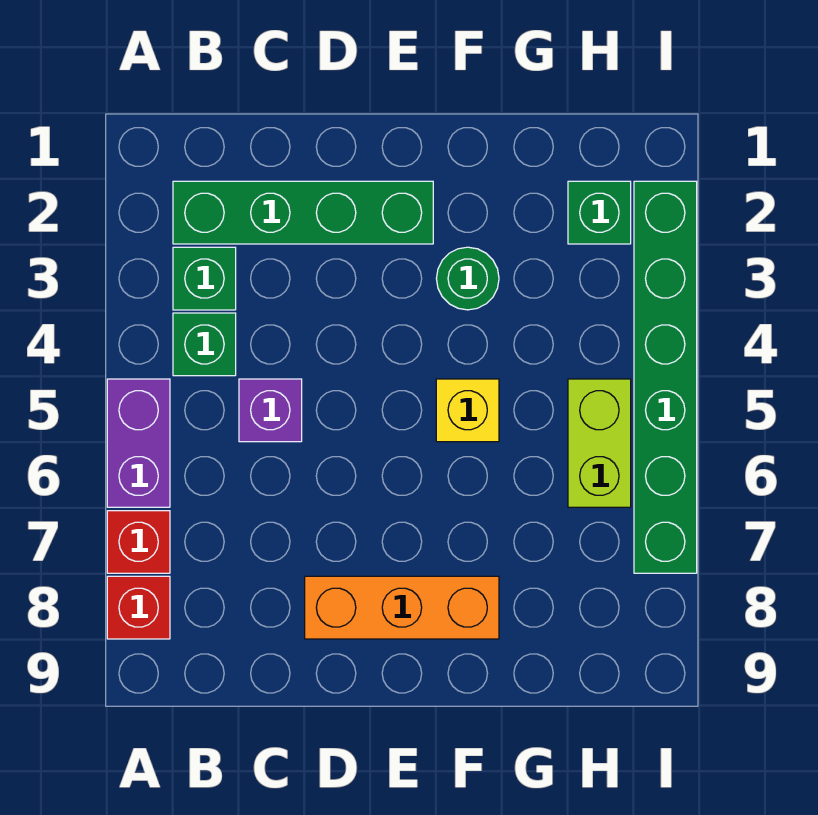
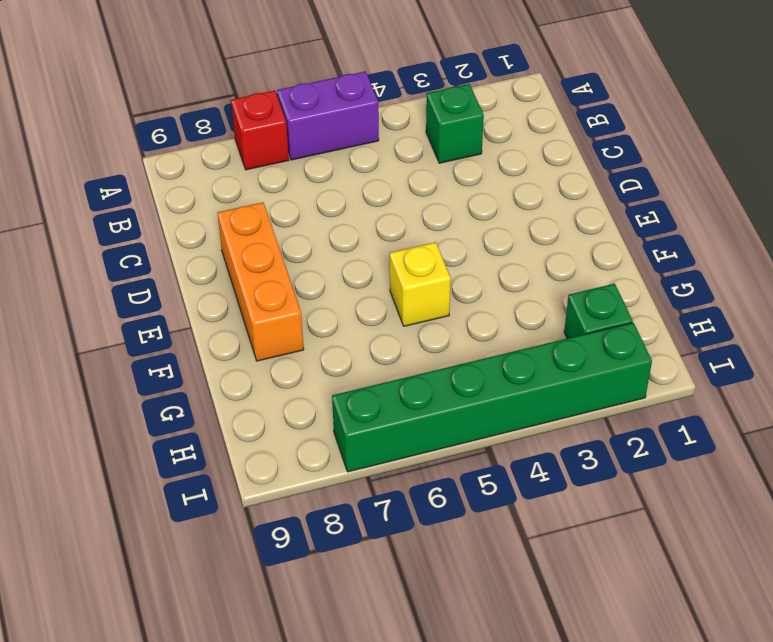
none -> red brick A8 level 1
none -> green brick B2:E2 level 1
none -> green brick B4 level 1

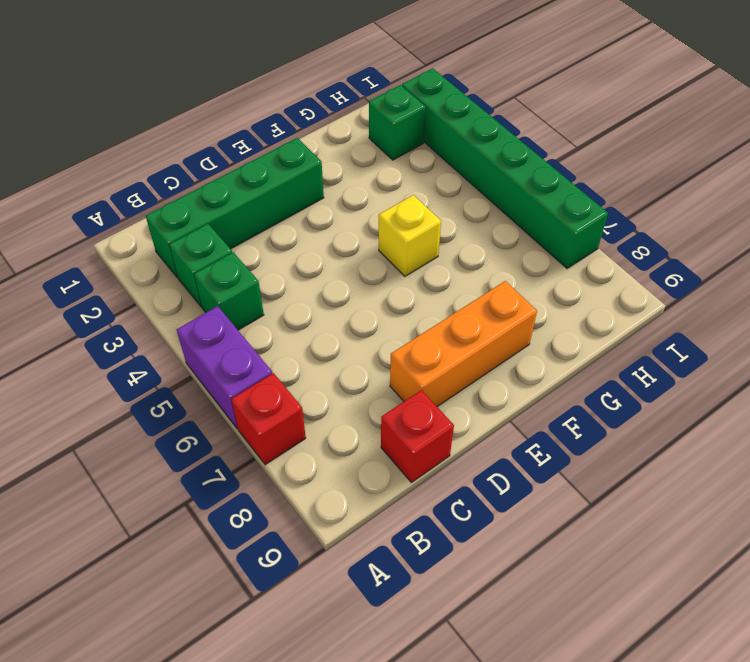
red brick C9 level 1 -> red brick A8 level 1
none -> purple brick C5 level 1
none -> green round brick F3 level 1
none -> lime brick H5:H6 level 1

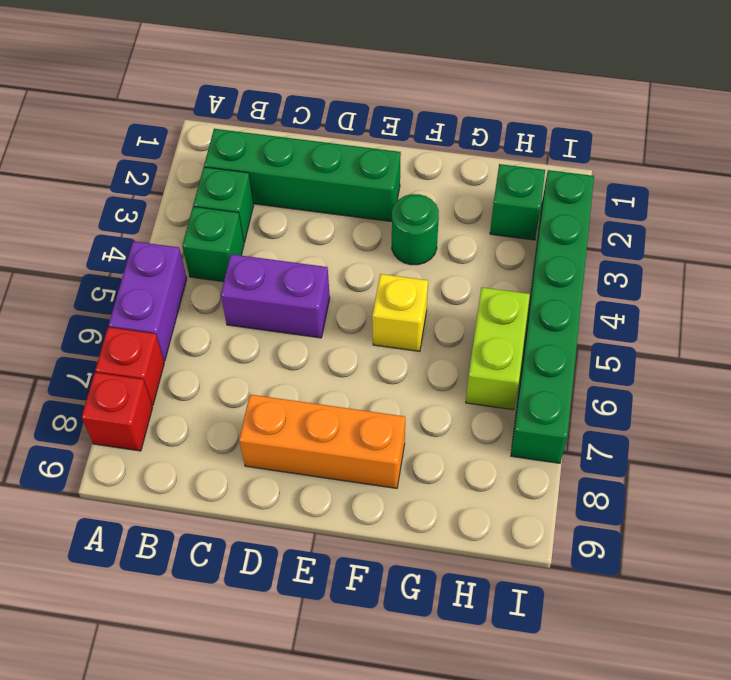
purple brick C5:D5 level 1 -> purple brick C5 level 1

